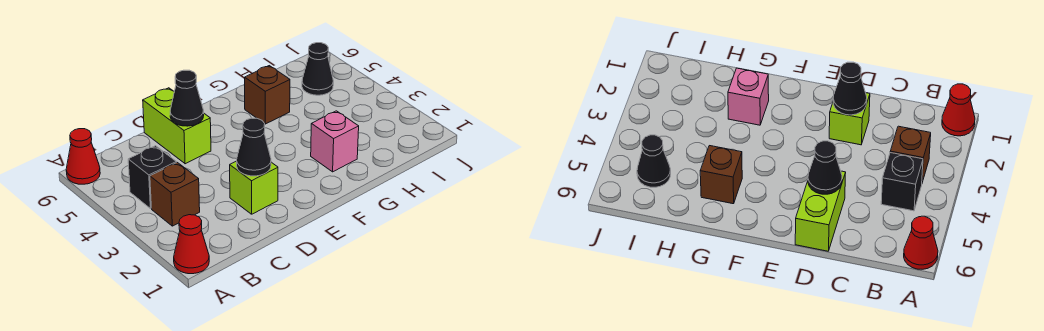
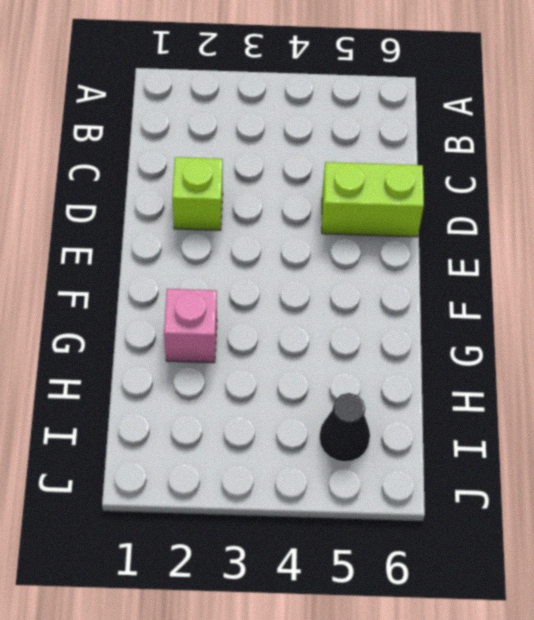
none -> red cone A1 level 1
none -> red cone A6 level 1

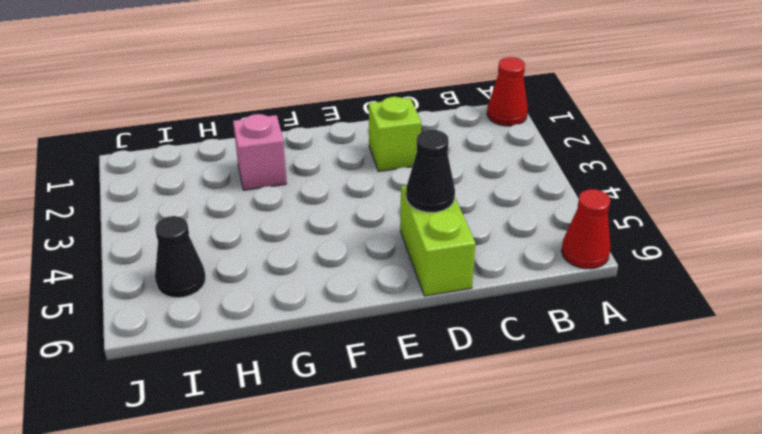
none -> brown brick B3 level 1
none -> black brick B4 level 1

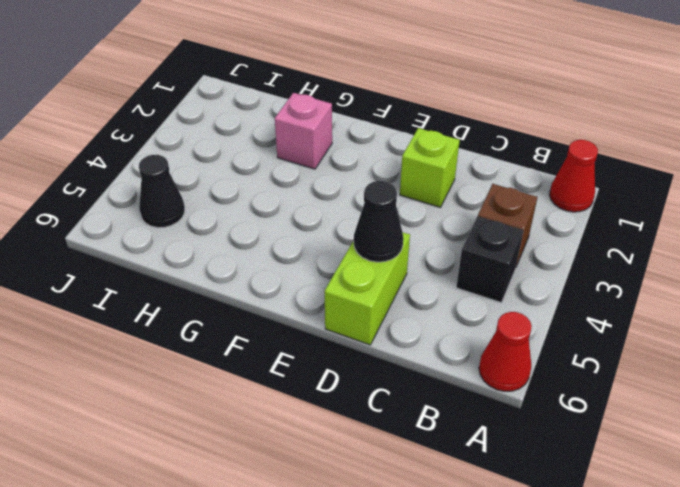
none -> brown brick G5 level 1
none -> black cone D2 level 2

